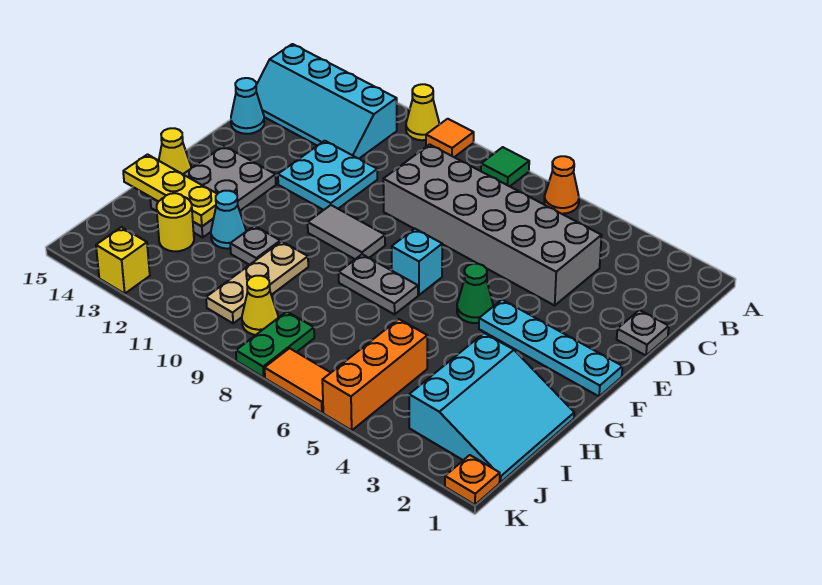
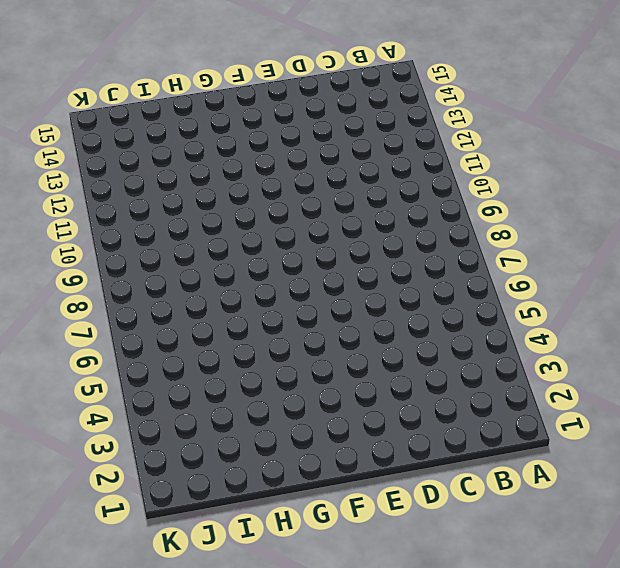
none -> orange cone A6 level 1
none -> green tile A8 level 1
none -> orange tile A10 level 1

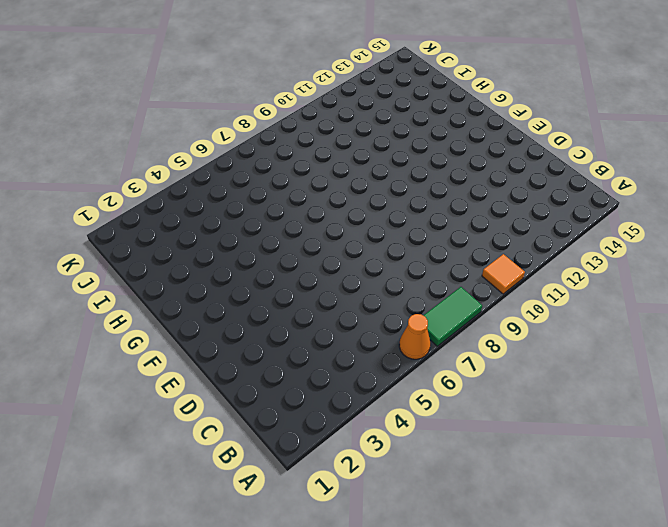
green tile A7:A8 level 1 -> green tile A8 level 1
none -> yellow cone A11 level 1
none -> cyan slope B12:C15 level 1 top B
none -> grey brick C4:D9 level 1

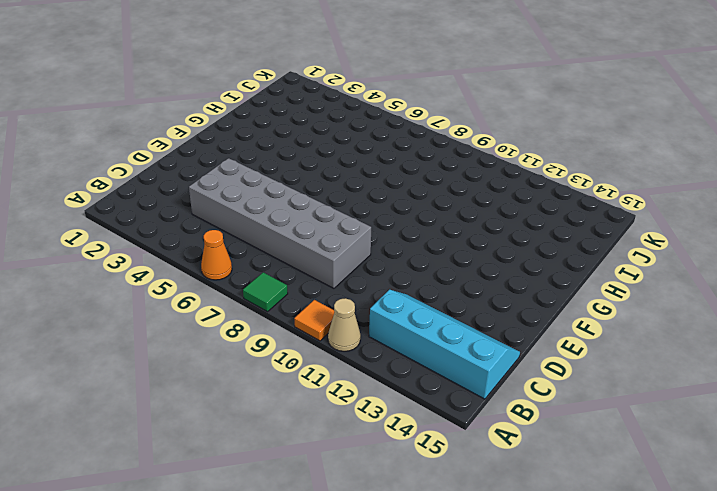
tan cone A11 level 1 -> yellow cone A11 level 1
none -> grey plate D1 level 1
none -> cyan plate D11:E12 level 1
none -> cyan cone D15 level 1

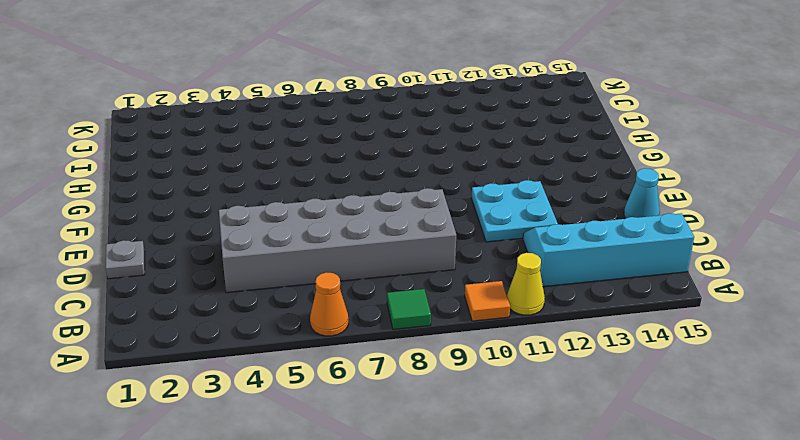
none -> cyan plate F1:F4 level 1
none -> green cone F5 level 1
none -> cyan brick F7 level 1

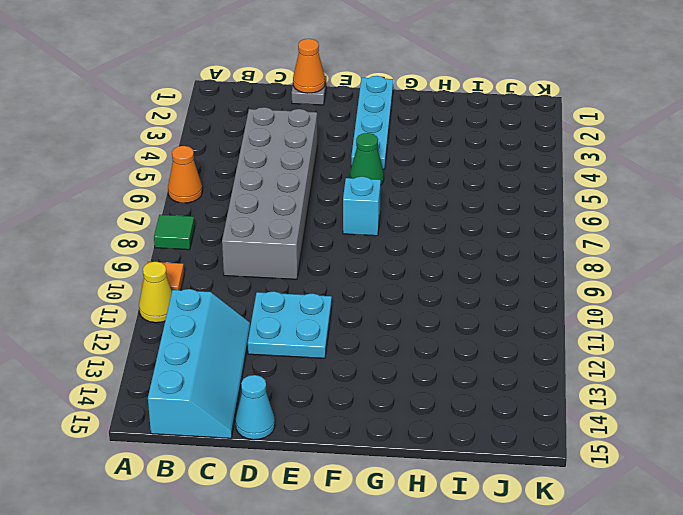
orange cone D1 level 2 -> none
none -> grey tile F9:F10 level 1
none -> grey plate F13:H14 level 1
none -> grey plate G7:G8 level 1

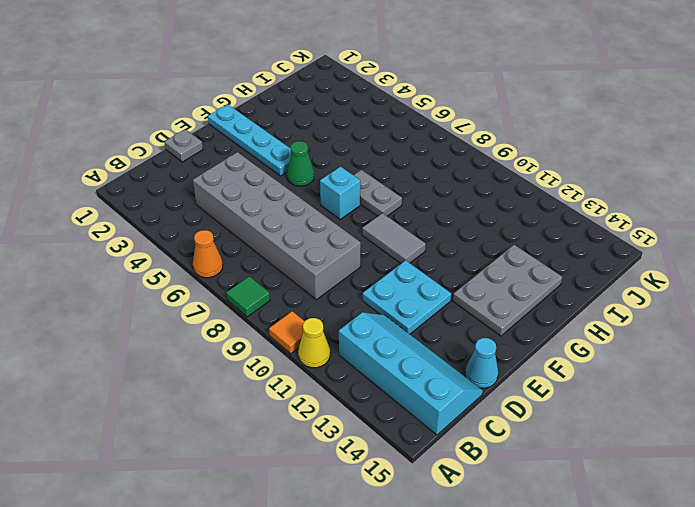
none -> yellow cone G15 level 1
none -> cyan slope H1:J3 level 1 top 3
none -> tan plate H10:J10 level 1

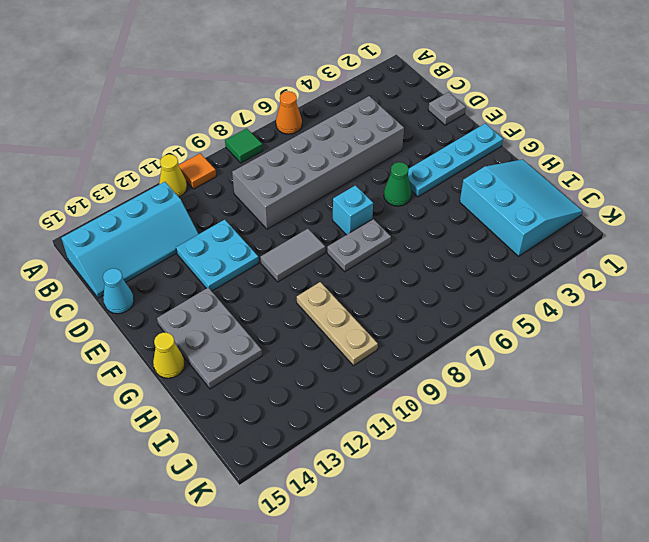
none -> grey plate H11 level 1
none -> cyan cone H12 level 1
none -> orange brick I5:K5 level 1

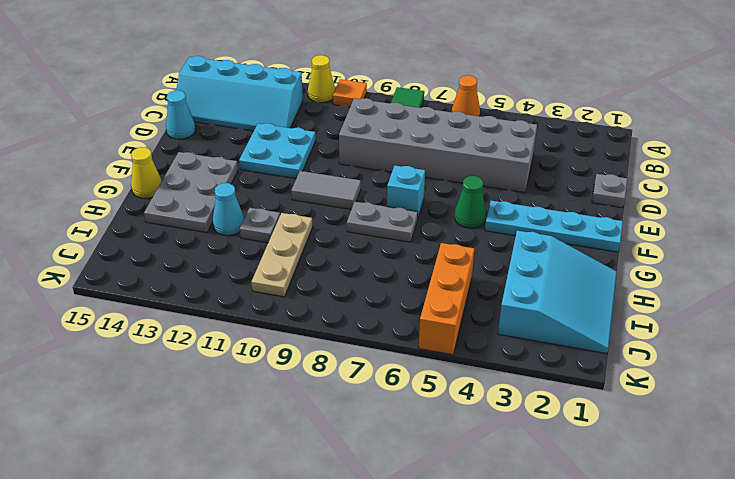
none -> yellow round brick I13 level 1
none -> green plate J8:K8 level 1
none -> yellow cone J9 level 1

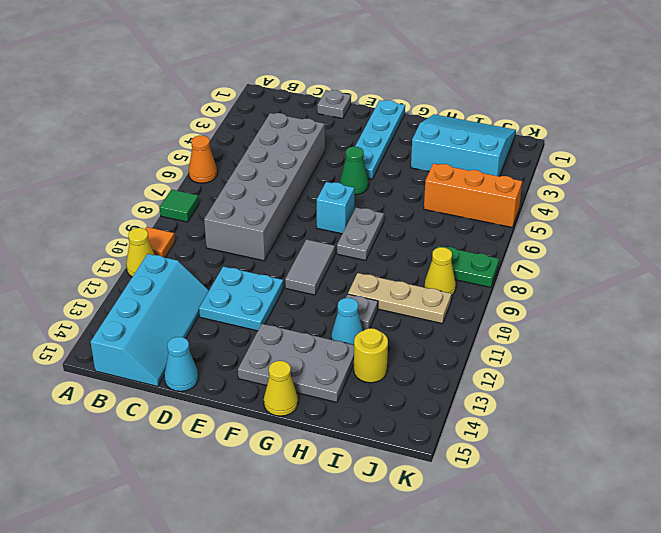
none -> orange plate K1 level 1
none -> orange tile K6:K7 level 1
none -> yellow brick K13 level 1

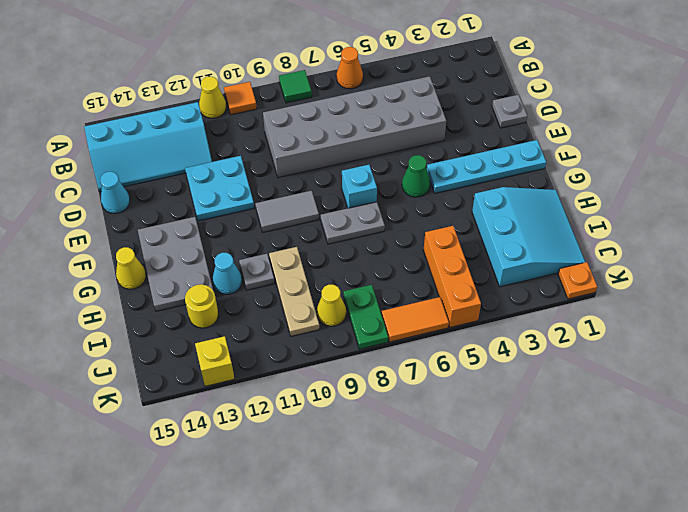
none -> yellow plate H13:H15 level 2

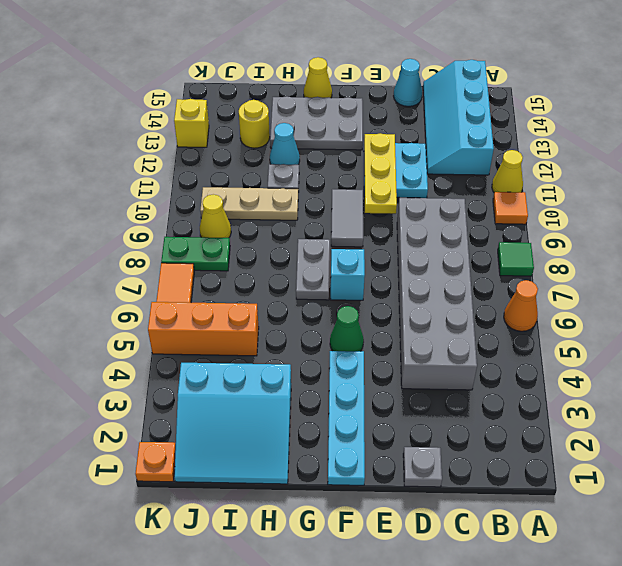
yellow plate E10:E12 level 2 -> yellow plate H13:H15 level 2

